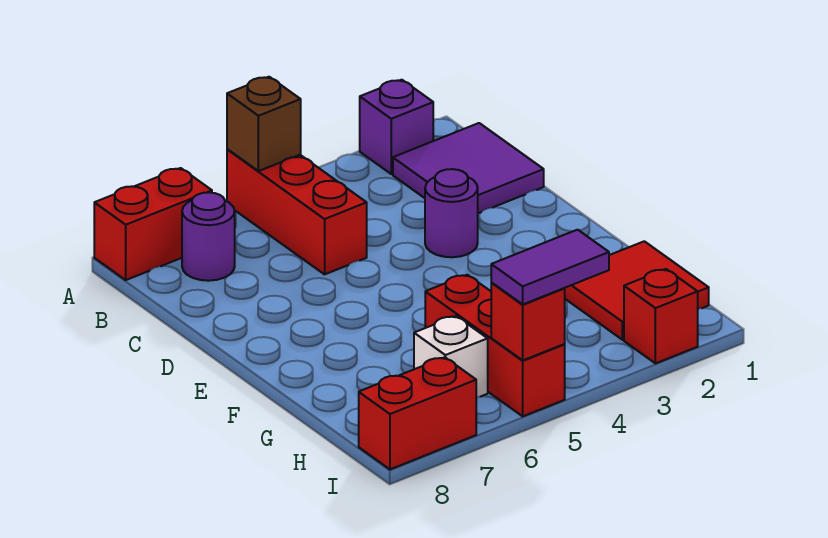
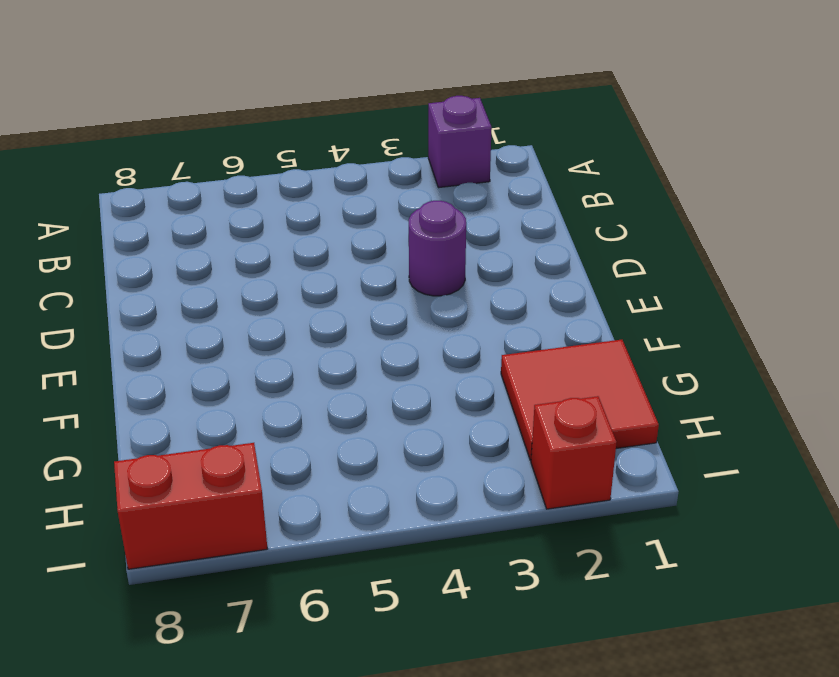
none -> red brick A5:C5 level 1
none -> red brick A7:A8 level 1
none -> purple tile B1:C2 level 1

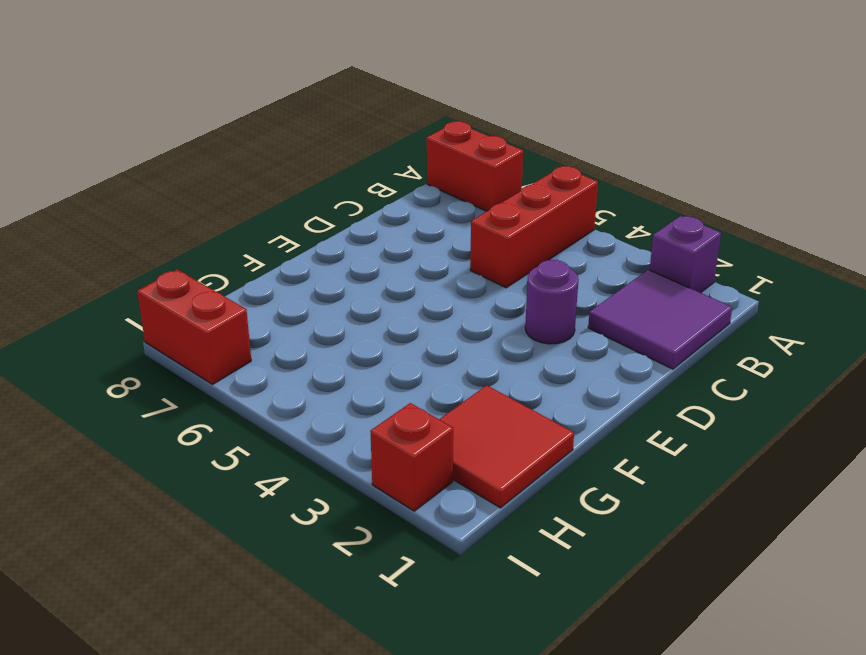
none -> purple round brick B7 level 1
none -> red brick G5:I5 level 1
none -> white brick H6 level 1

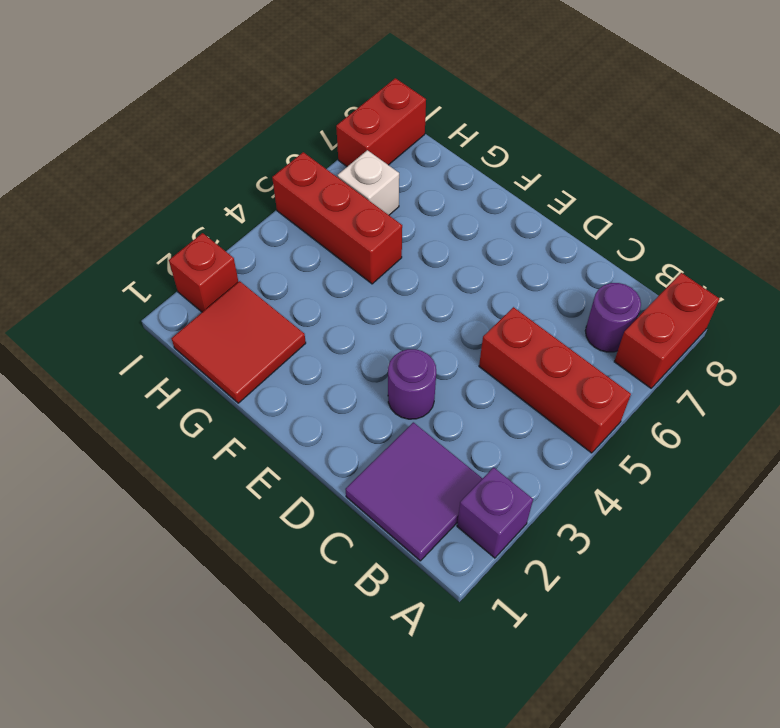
none -> brown brick A5 level 2
none -> red brick I5 level 2
none -> purple tile I4:I5 level 3

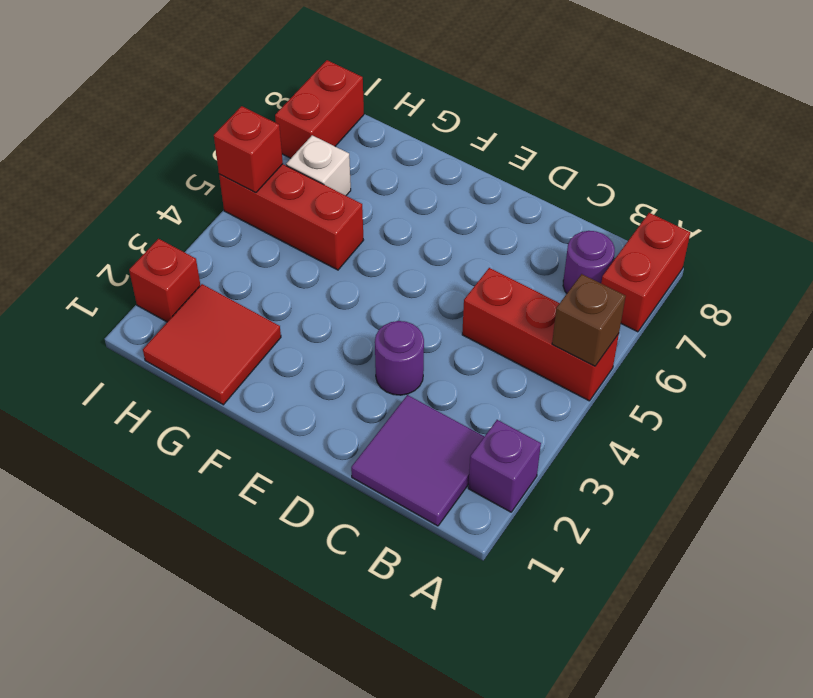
none -> purple tile I4:I5 level 3

